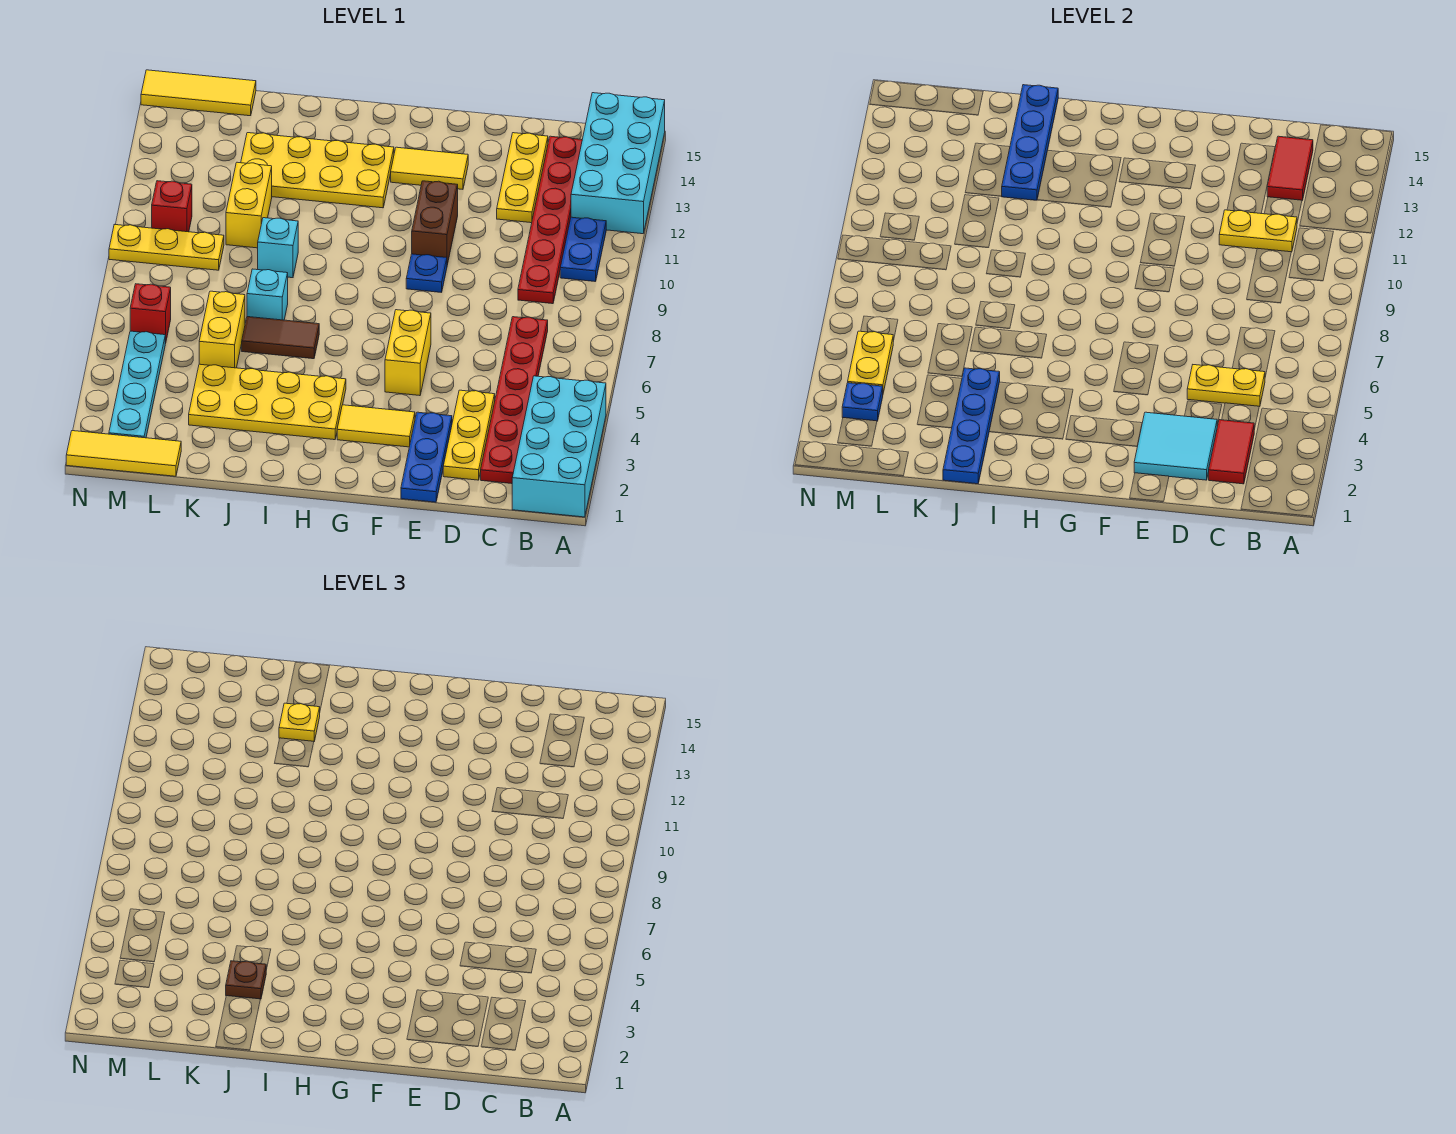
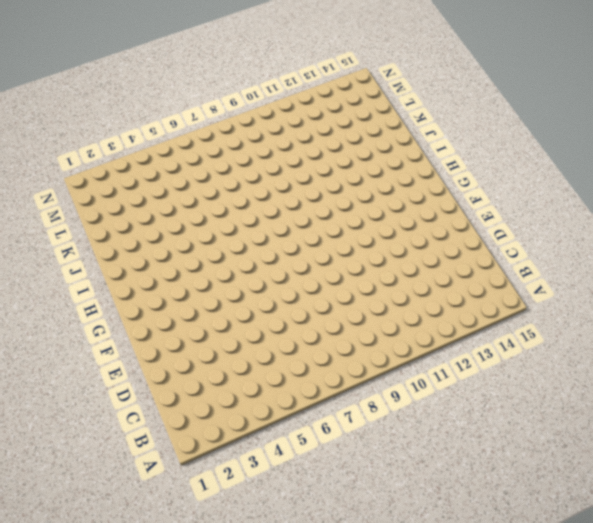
none -> cyan brick A1:B4 level 1
none -> cyan brick A12:B15 level 1
none -> blue plate B10:B11 level 1
none -> red plate C2:C7 level 1

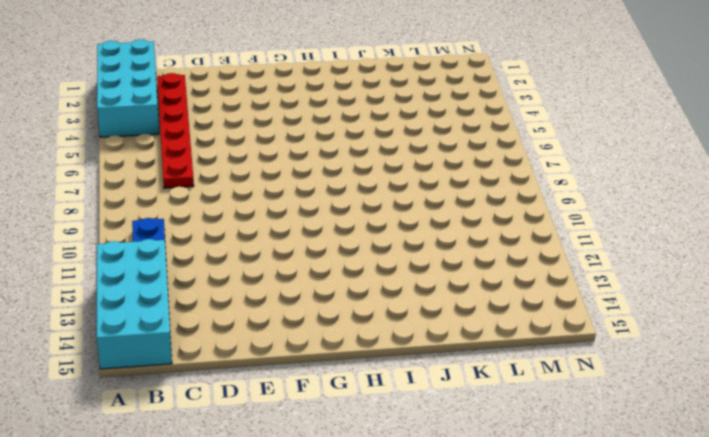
none -> red plate C9:C14 level 1
none -> yellow plate D2:D4 level 1
none -> yellow plate D12:D14 level 1
none -> blue plate E1:E3 level 1

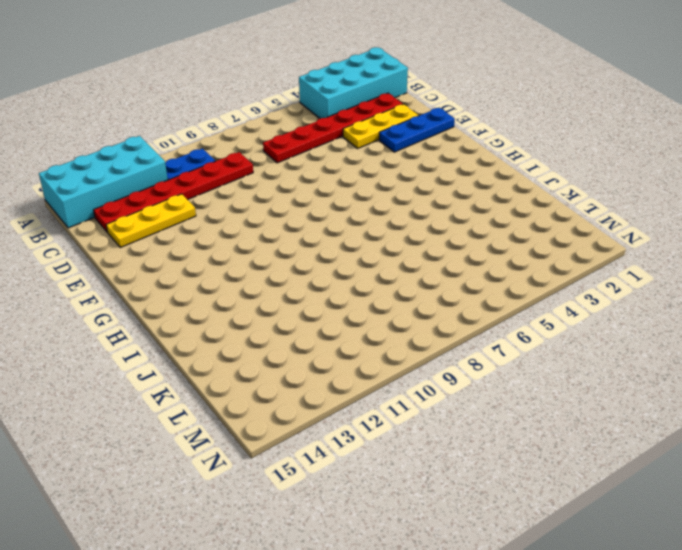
none -> yellow tile F3:G3 level 1
none -> yellow brick F5:F6 level 1
none -> blue plate F9 level 1
none -> brown brick F10:F11 level 1

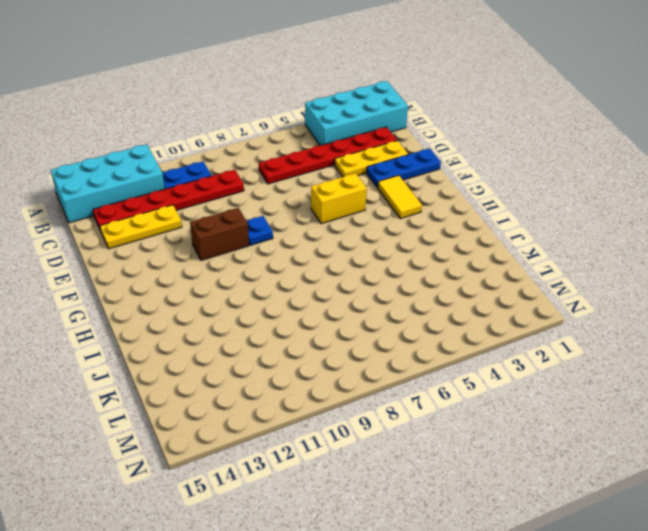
none -> yellow tile F13:G13 level 1
none -> yellow plate H3:K4 level 1
none -> yellow plate H12:K13 level 1
none -> brown tile I6:J6 level 1

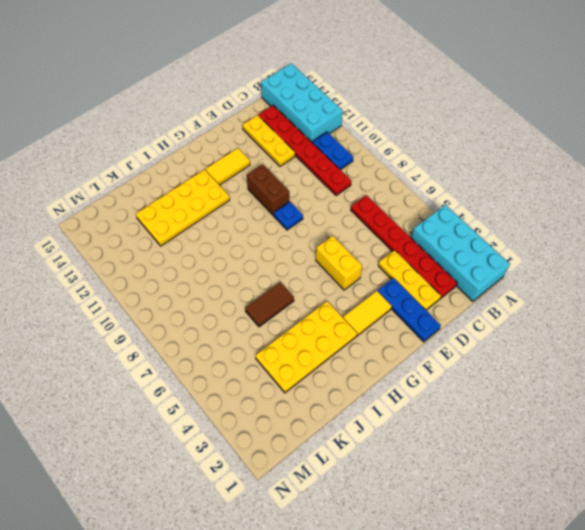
none -> cyan brick J7 level 1
none -> cyan brick J9 level 1
none -> yellow brick K5:K6 level 1
none -> yellow brick K10:K11 level 1

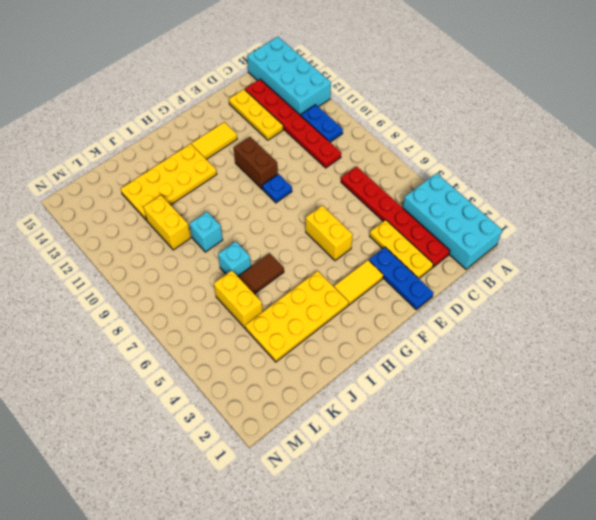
none -> yellow tile L1:N1 level 1
none -> yellow plate L9:N9 level 1
none -> yellow tile L15:N15 level 1
none -> cyan plate M2:M5 level 1

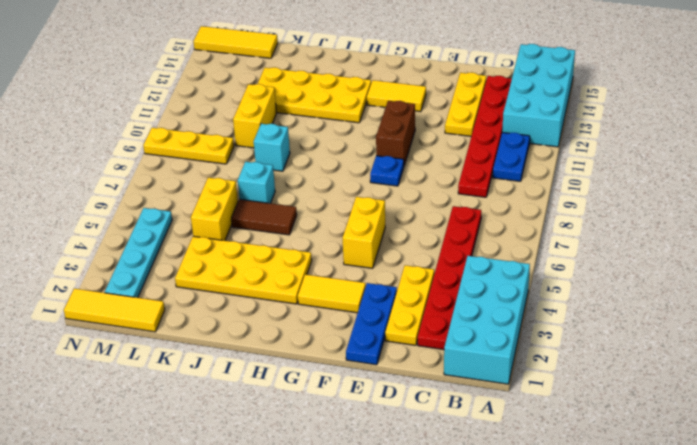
none -> red brick M6 level 1
none -> red brick M10 level 1
none -> red tile C2:C3 level 2
none -> yellow plate C5:D5 level 2

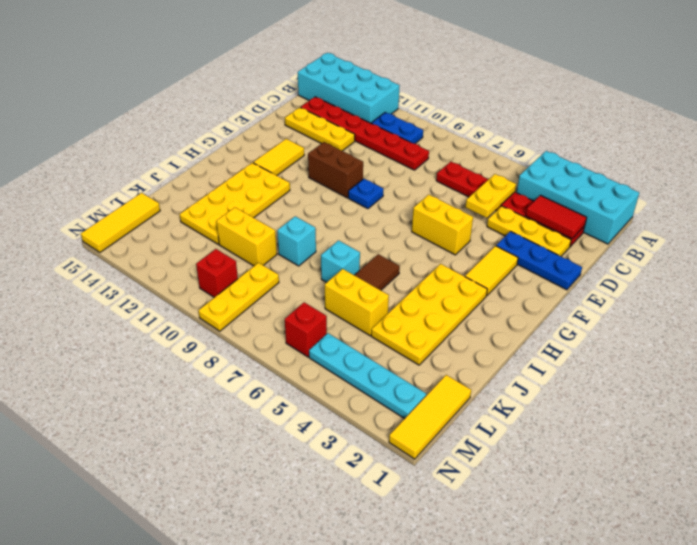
none -> yellow plate C11:D11 level 2
none -> red tile C13:C14 level 2
none -> cyan tile D2:E3 level 2
none -> blue plate J1:J4 level 2

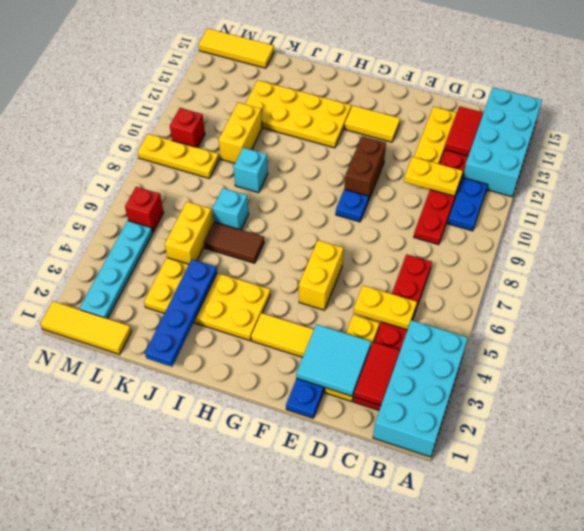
none -> blue plate J12:J15 level 2
none -> blue plate M3 level 2
none -> yellow plate M4:M5 level 2
none -> brown plate J3 level 3

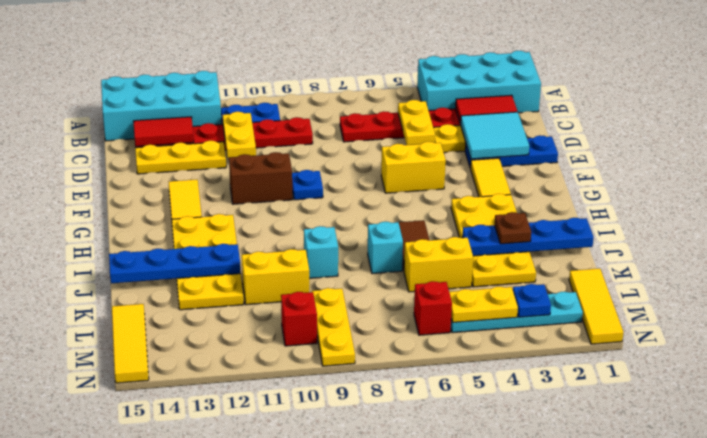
none -> yellow plate J13 level 3

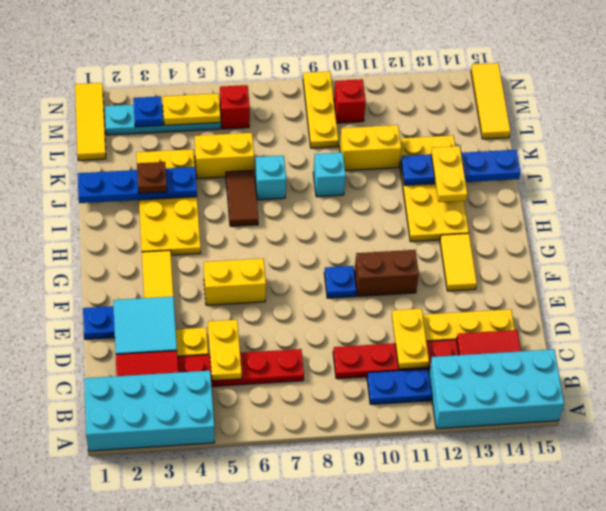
yellow plate I13:J13 level 3 -> yellow plate J13 level 3

